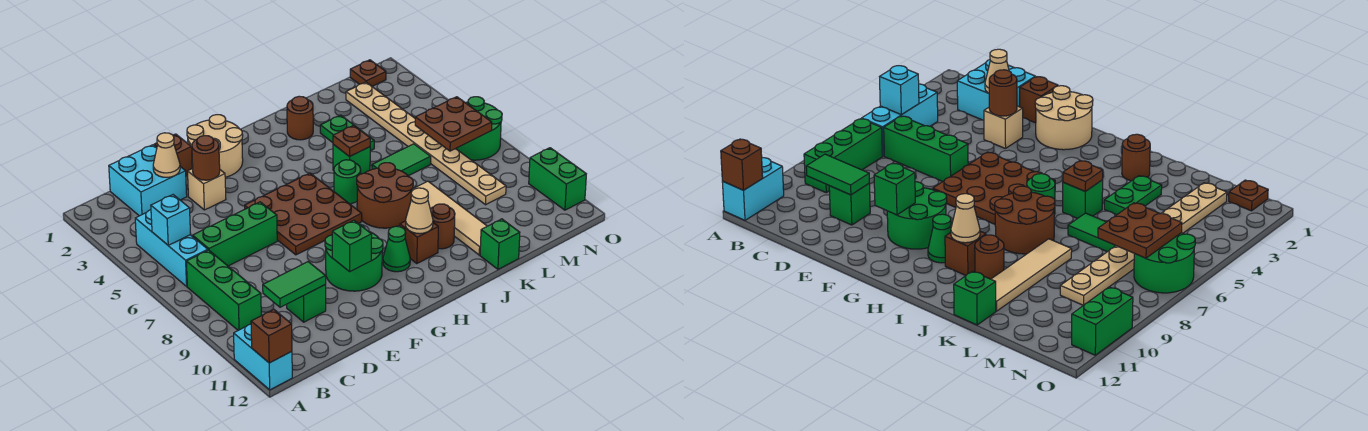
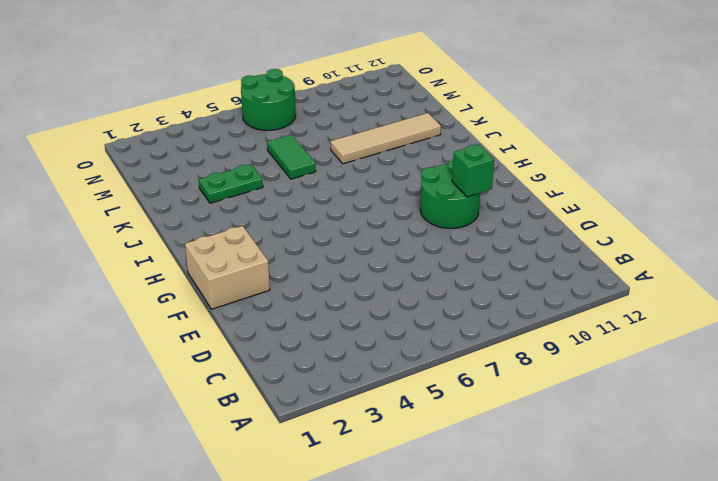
tan brick F1:G2 level 1 -> tan round brick F1:G2 level 1
none -> cyan brick A11:A12 level 1
none -> cyan brick B4:B6 level 1
none -> green brick B7:B9 level 1
none -> cyan brick C1:D2 level 1

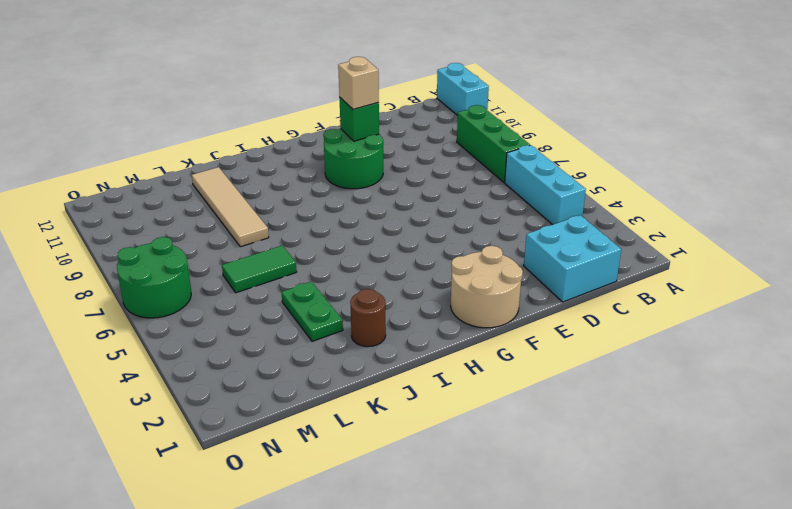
tan brick F10 level 3 -> tan brick E3 level 1
none -> green brick C6:E6 level 1
none -> green brick D10 level 1
none -> brown brick E1 level 1
none -> brown plate F5:H7 level 1

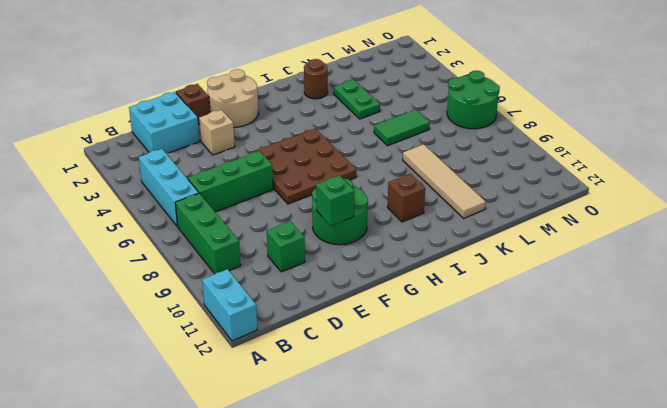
none -> green cone H10 level 1
none -> green round brick I6 level 1
none -> brown round brick I7:J8 level 1
none -> green brick J5 level 1

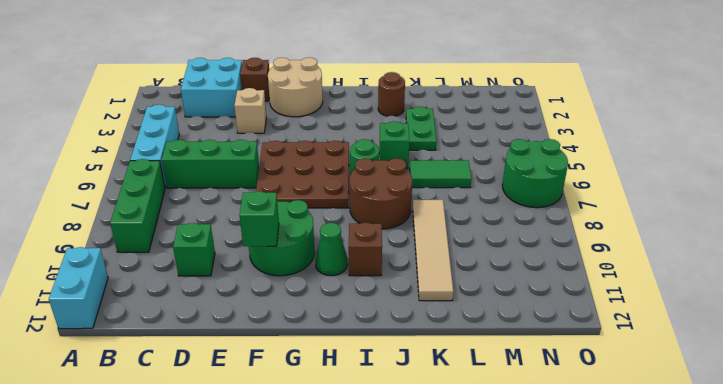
none -> brown round brick J10 level 1
none -> green brick K12 level 1
none -> tan plate M2:M9 level 1
none -> brown plate N1 level 1

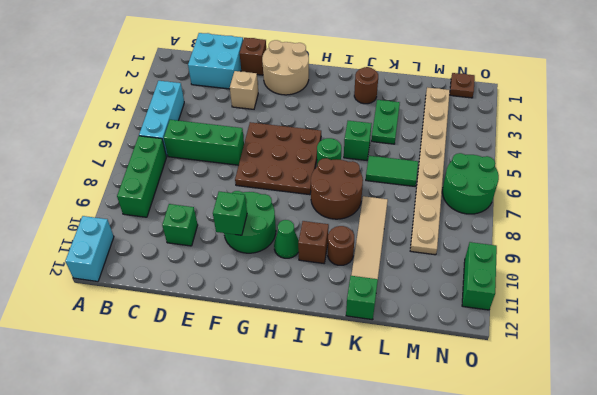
none -> brown brick A12 level 2
none -> cyan brick B5 level 2
none -> green tile C10:D10 level 2
none -> tan cone D2 level 2

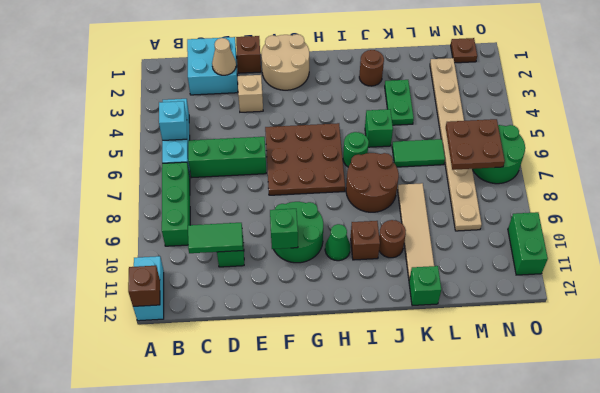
none -> brown round brick E3 level 2
none -> tan cone I10 level 2
none -> brown plate J5 level 2

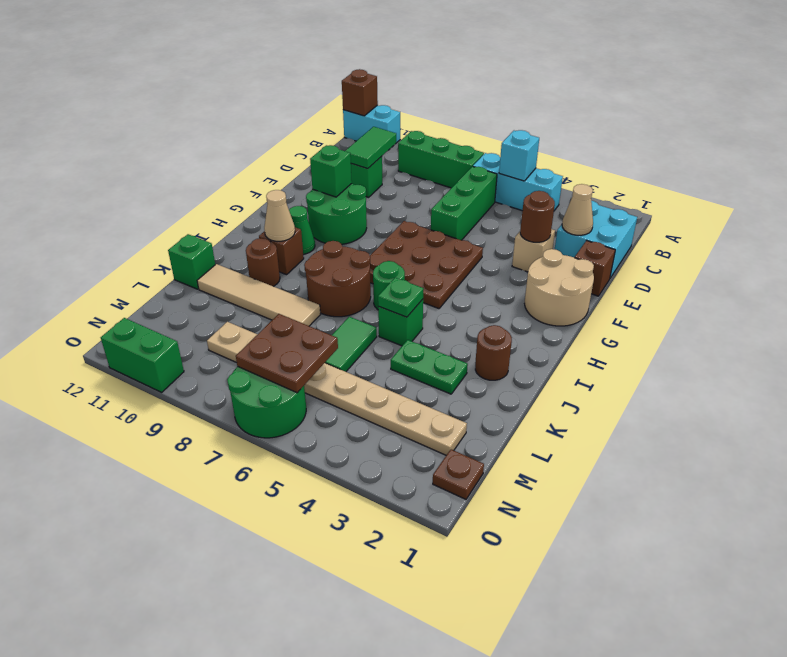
green plate J5 level 2 -> brown plate J5 level 2

